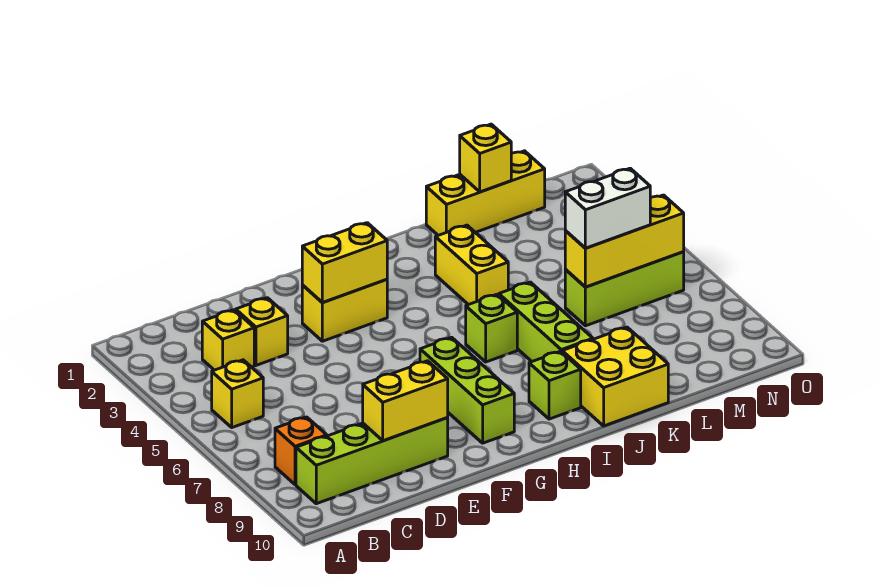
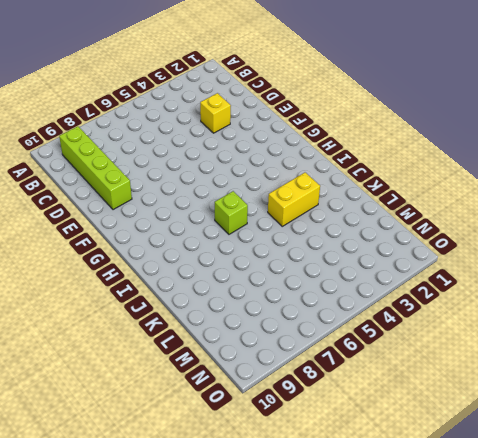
none -> yellow brick B5 level 1
none -> orange brick B8 level 1
none -> yellow brick C3 level 1

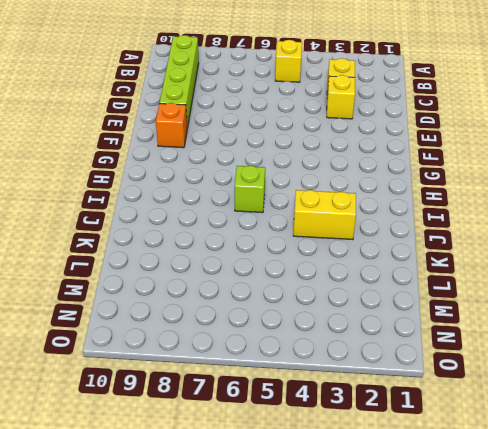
orange brick F9 level 1 -> orange brick B8 level 1
none -> yellow brick F3:G3 level 1
none -> lime brick G7:G9 level 1
none -> lime brick I9 level 1

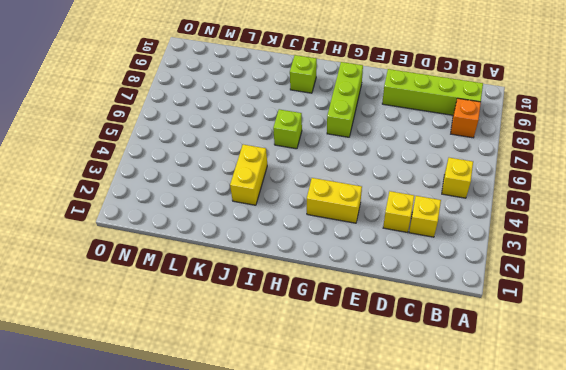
none -> lime brick J6:J8 level 1
none -> yellow brick J9:K10 level 1
none -> yellow brick K1:M1 level 1

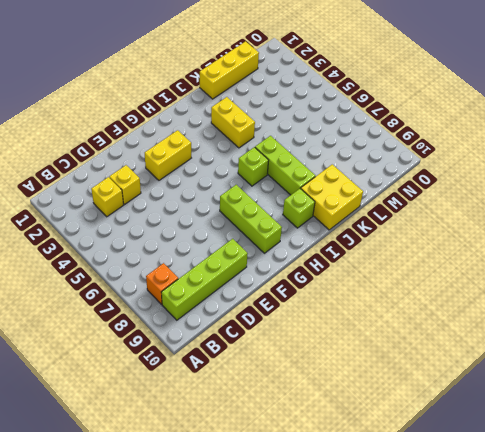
none -> yellow brick B5 level 1
none -> lime brick L6:N6 level 1
none -> yellow brick D9:E9 level 2

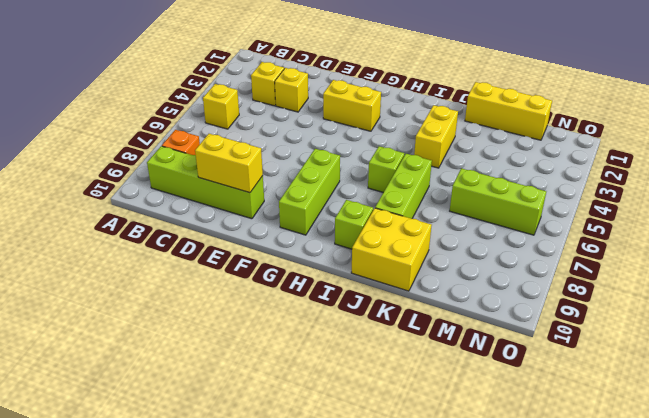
none -> yellow brick F3:G3 level 2
none -> yellow brick L1 level 2
none -> yellow brick L6:N6 level 2

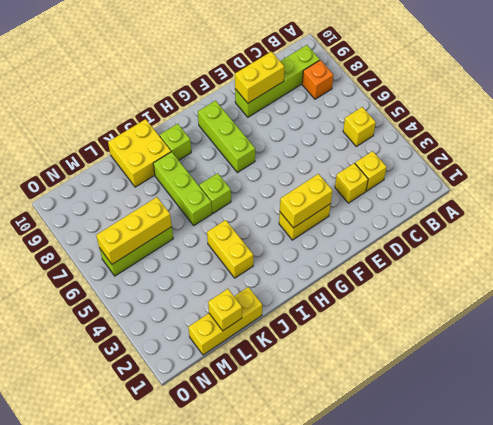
none -> white brick L6:M6 level 3

